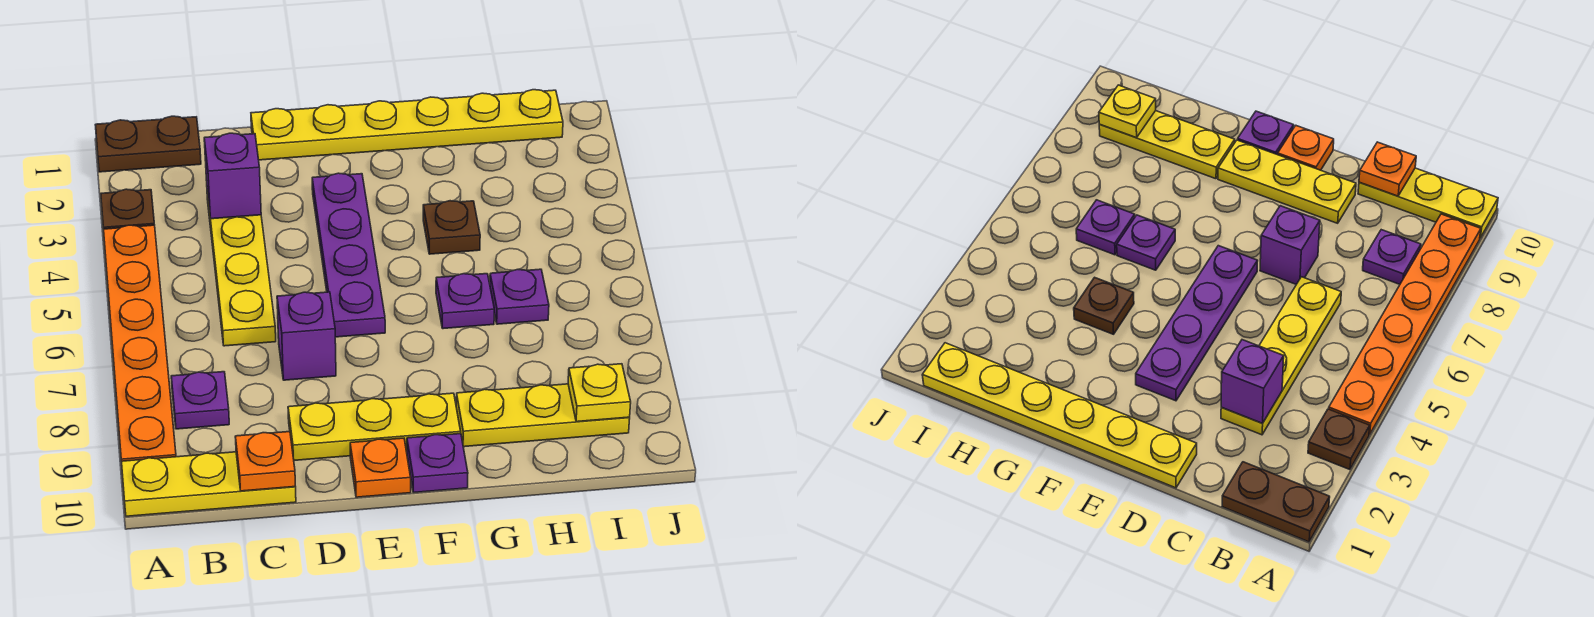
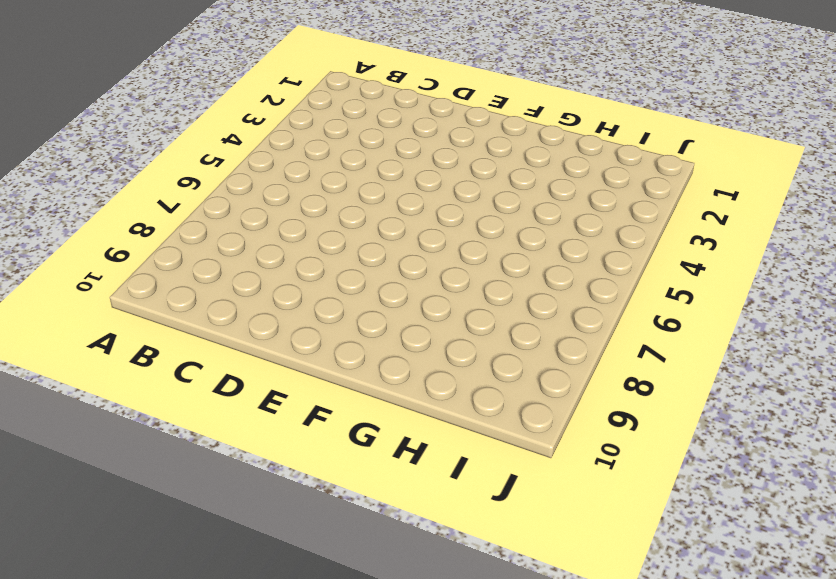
none -> brown plate A1:B1 level 1
none -> brown plate A3 level 1
none -> orange plate A4:A9 level 1

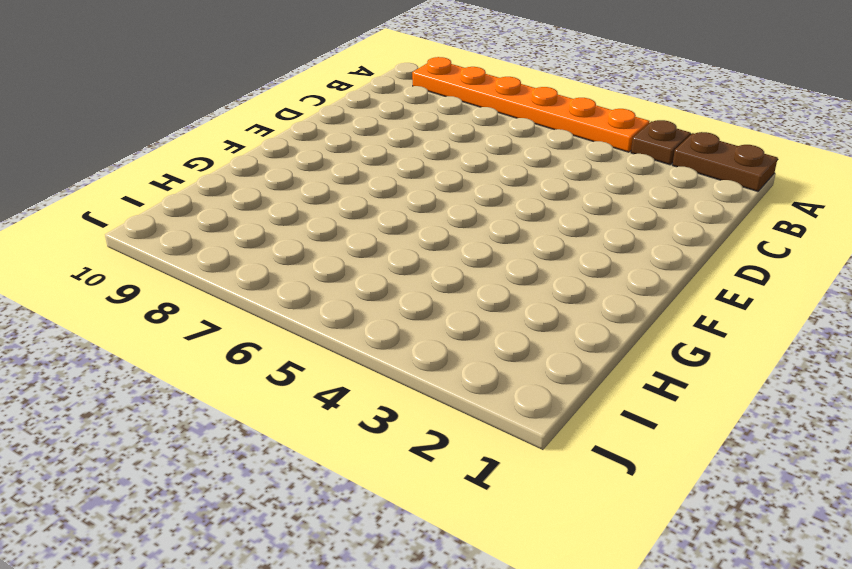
brown plate A1:A2 level 1 -> brown plate A1:B1 level 1
none -> yellow plate A10:C10 level 1
none -> purple plate B8 level 1
none -> yellow plate C3:C6 level 1

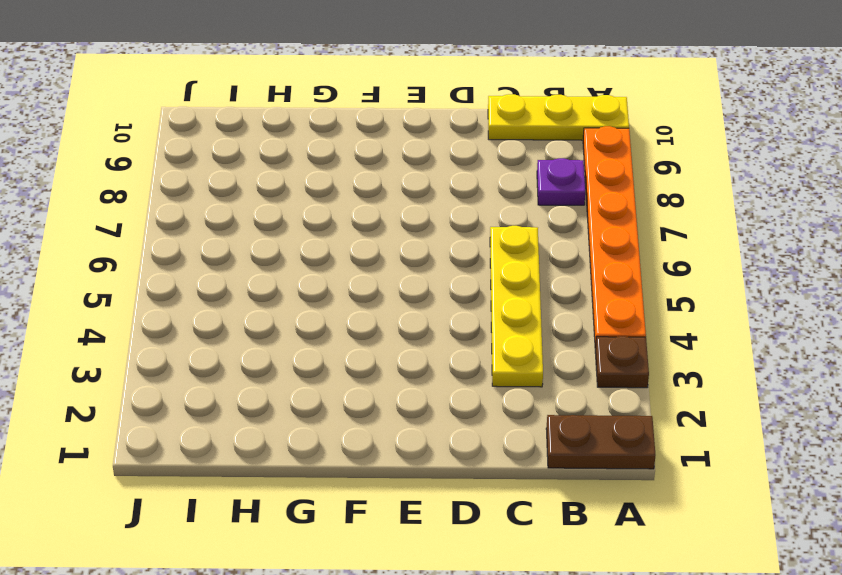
none -> yellow plate D1:I1 level 1
none -> purple brick D7 level 1
none -> yellow plate D9:F9 level 1

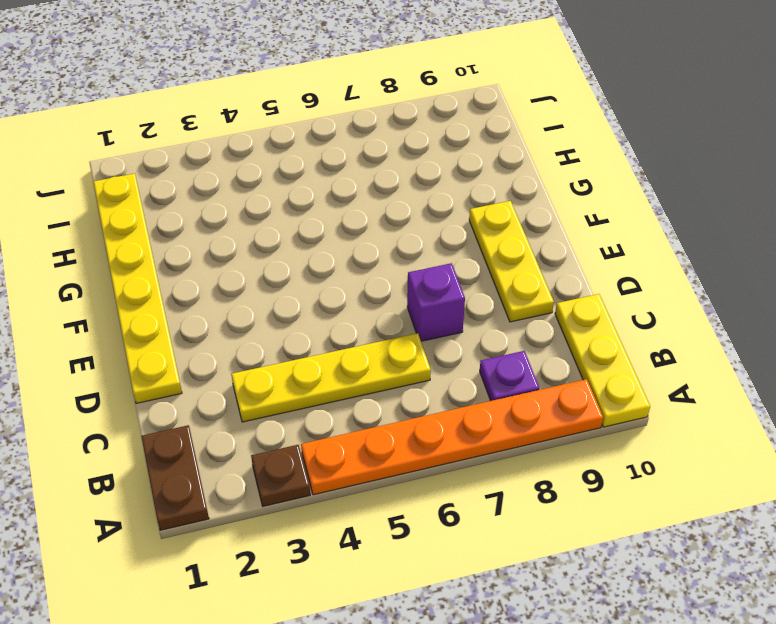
none -> purple plate E3:E6 level 1
none -> orange plate E10 level 1
none -> purple plate F10 level 1

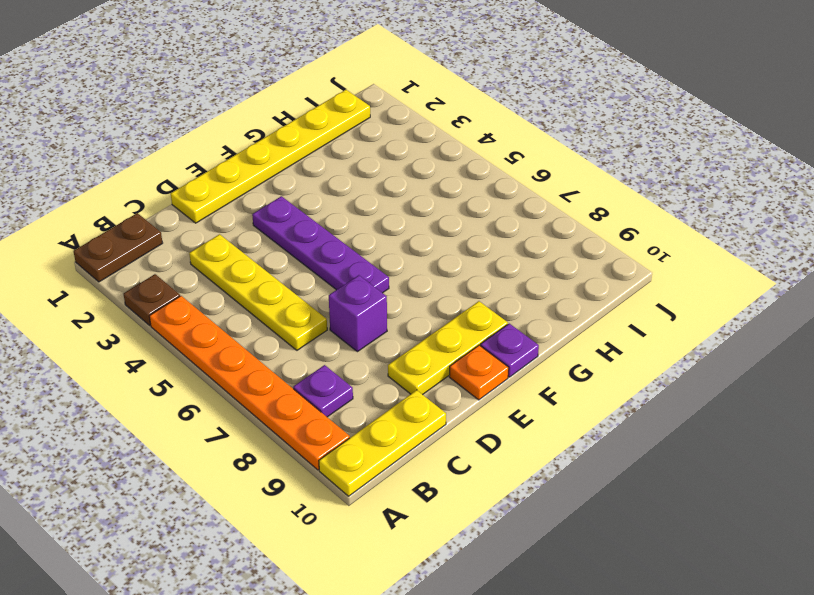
none -> brown plate G4 level 1
none -> purple plate G6 level 1
none -> yellow plate G9:I9 level 1

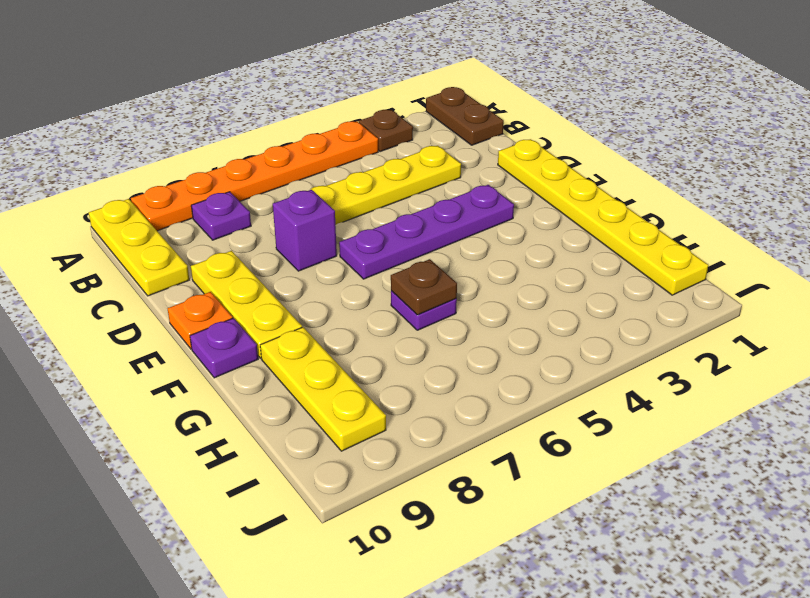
brown plate G6 level 2 -> brown plate G4 level 1
none -> purple plate H6 level 1
none -> purple brick C3 level 2
none -> orange plate C10 level 2

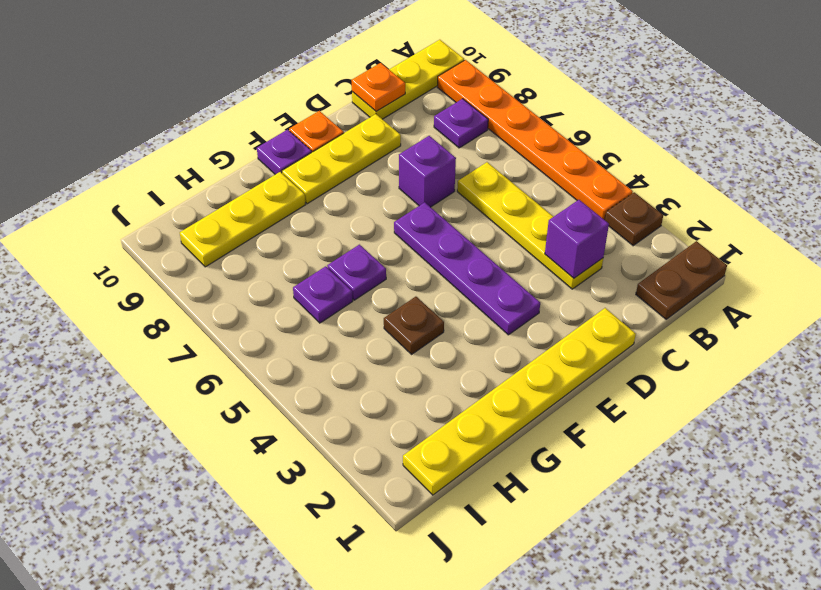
none -> yellow plate I9 level 2

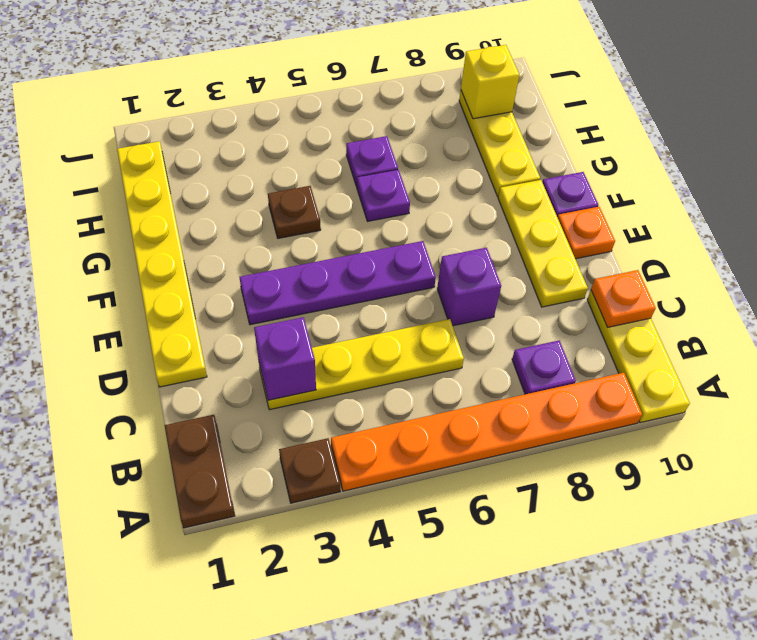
yellow brick I9 level 2 -> yellow plate I9 level 2

